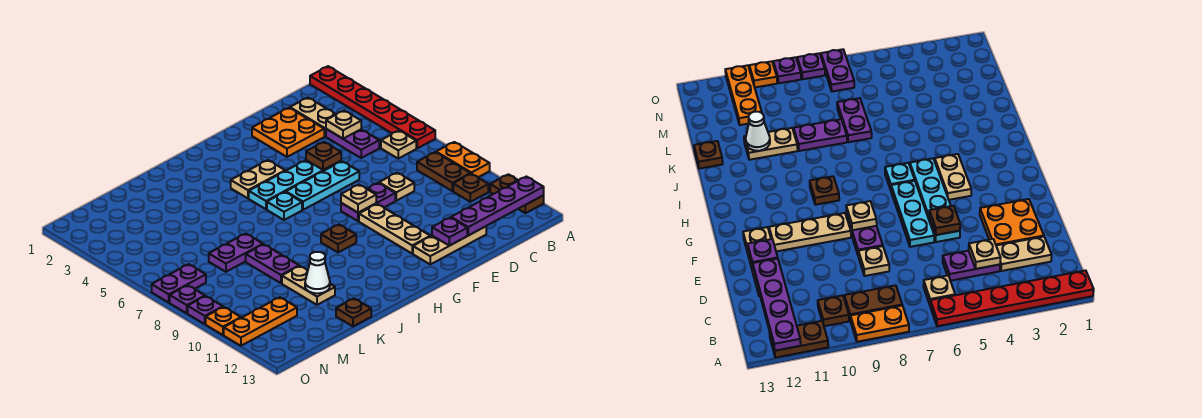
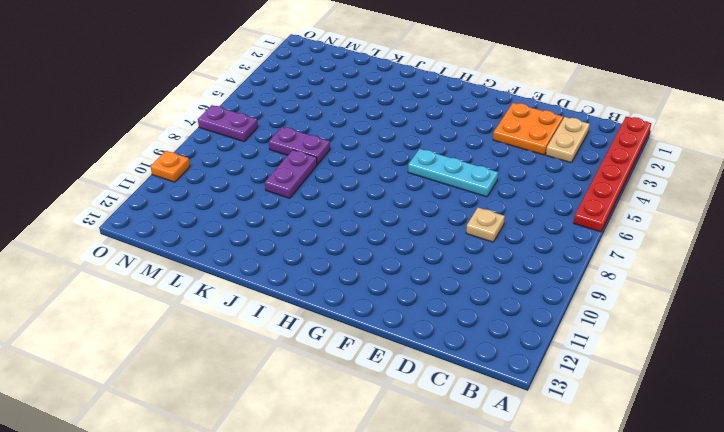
none -> orange plate A8:A9 level 1
none -> brown plate A11:A12 level 1
none -> tan plate B6 level 1
none -> brown plate B8:B9 level 1

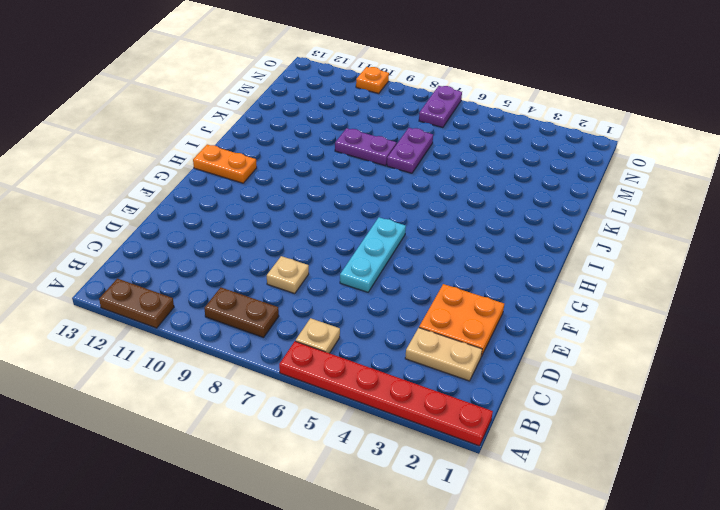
orange plate H12:H13 level 1 -> orange plate A8:A9 level 1
none -> brown plate B10 level 1
none -> purple plate C4:C5 level 1
none -> tan plate D12:F12 level 1
none -> cyan plate E5:H5 level 1

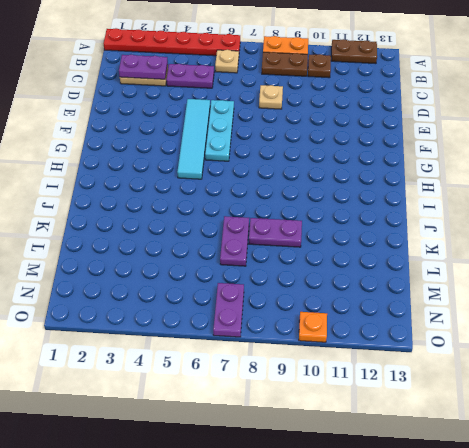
purple plate C2:C3 level 2 -> purple plate E8:F8 level 1
cyan tile E5:H5 level 1 -> cyan plate E5:H5 level 1
none -> orange plate D2:E3 level 1
none -> tan plate D12:F12 level 1
none -> tan plate F9:F11 level 1
none -> tan plate G4:H4 level 1

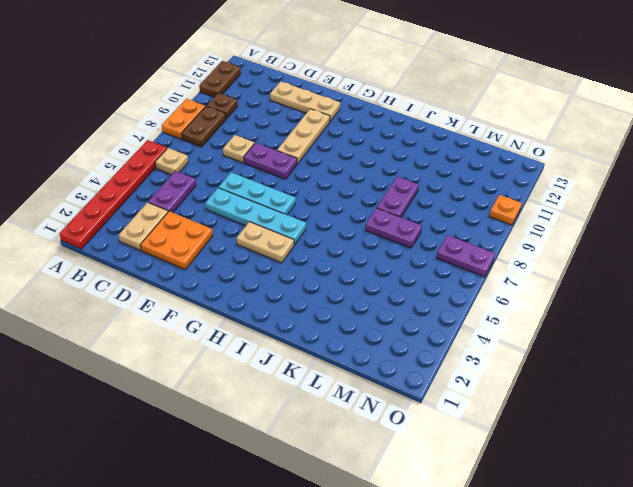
none -> cyan plate H6 level 1
none -> brown plate H9 level 1
none -> tan plate K10:K11 level 1
none -> brown plate K13 level 1

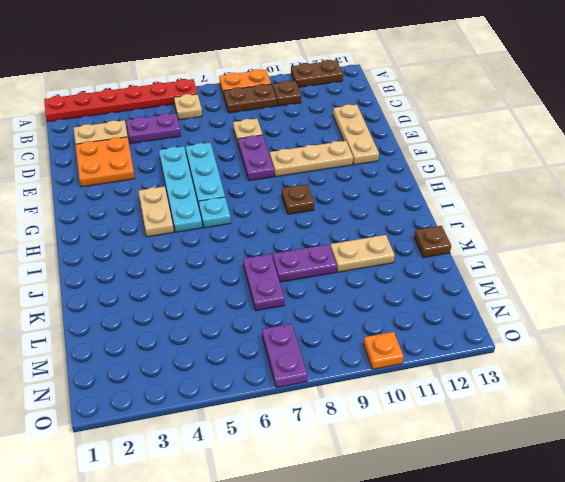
none -> orange plate M11:O11 level 1
none -> purple plate O8 level 1
none -> purple plate O9 level 1
none -> purple plate A12:D12 level 2

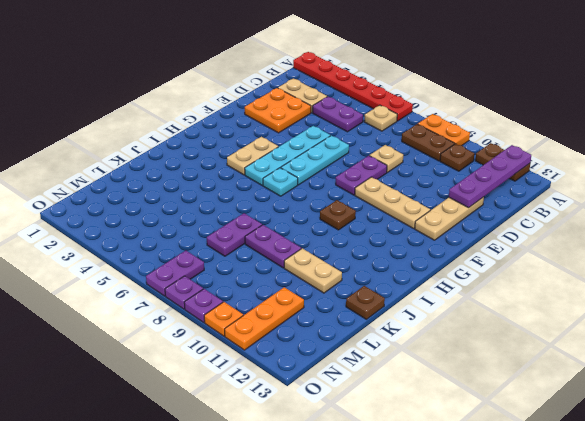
none -> tan plate C4 level 2
none -> brown plate E5 level 2
none -> purple plate E12 level 2
none -> tan plate F8 level 2

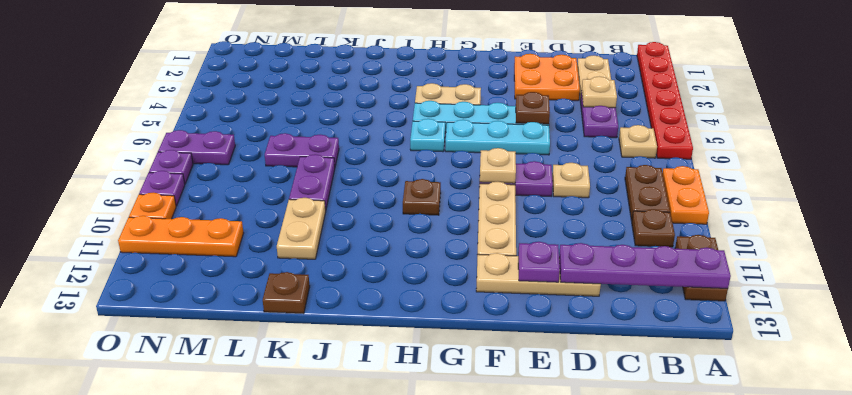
none -> white cone K11 level 2

